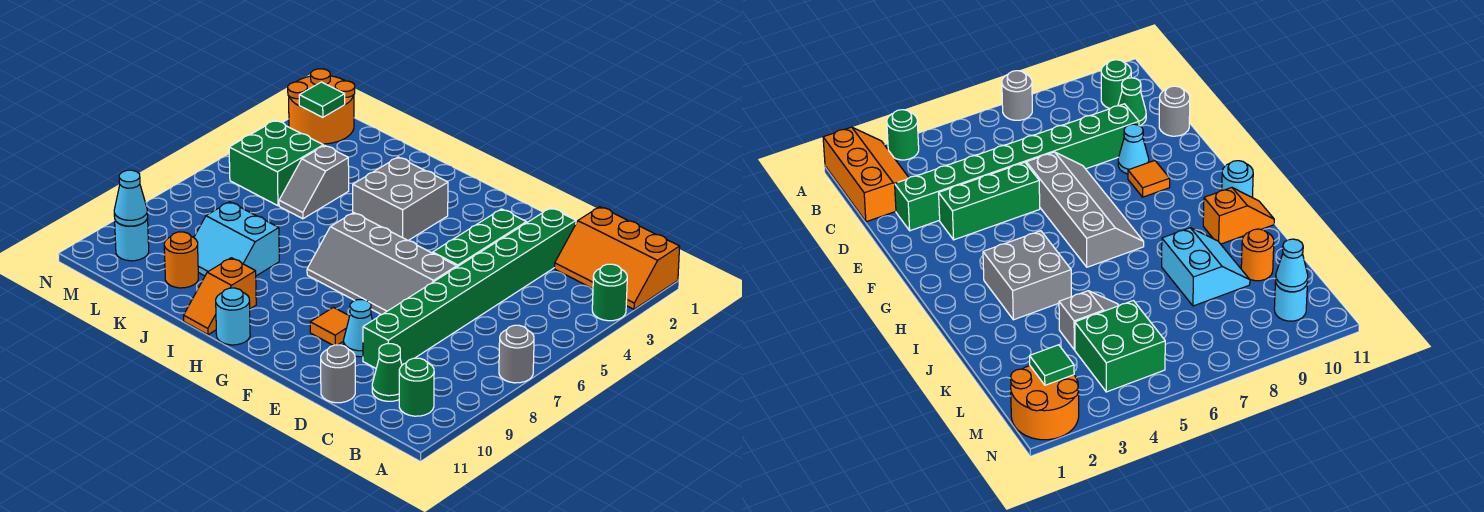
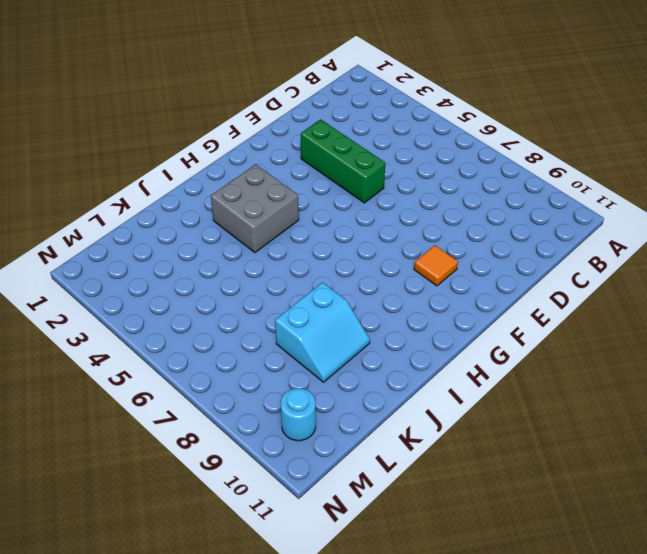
none -> orange slope A1:C2 level 1 top 1
none -> green round brick A3 level 1
none -> grey round brick A7 level 1

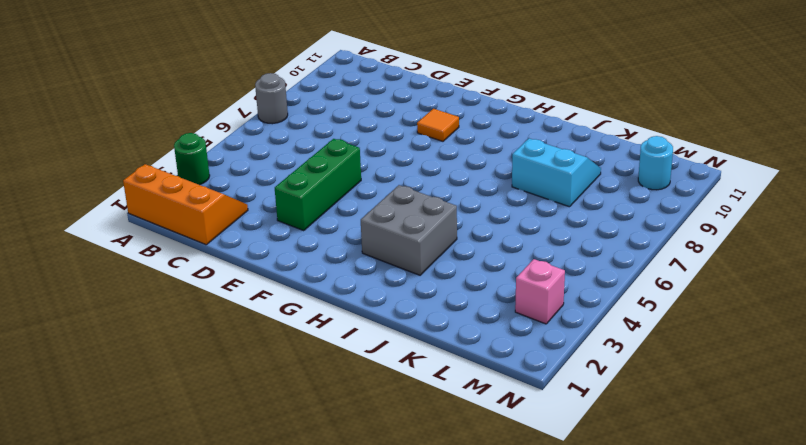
pink brick M3 level 1 -> none
none -> green round brick B10 level 1
none -> green cone C10 level 1
none -> green brick D2:D9 level 1

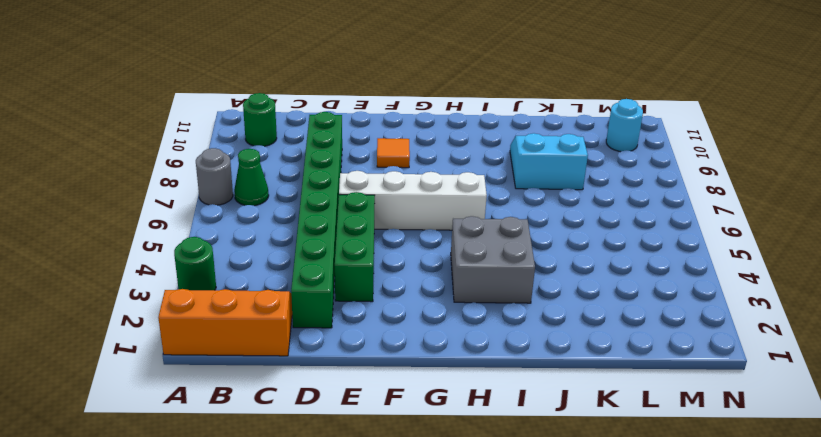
green cone B7 level 1 -> green cone C10 level 1
white brick E6:H6 level 1 -> grey slope E6:H7 level 1 top 6
none -> grey round brick D11 level 1
none -> cyan cone E9 level 1
none -> cyan round brick H11 level 1

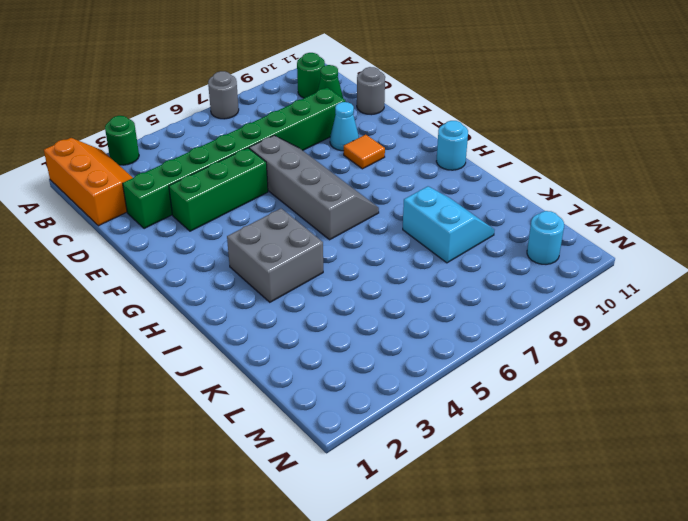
none -> orange slope I10:I11 level 1 top 10
none -> grey slope K4:K5 level 1 top 4
none -> orange round brick K10 level 1

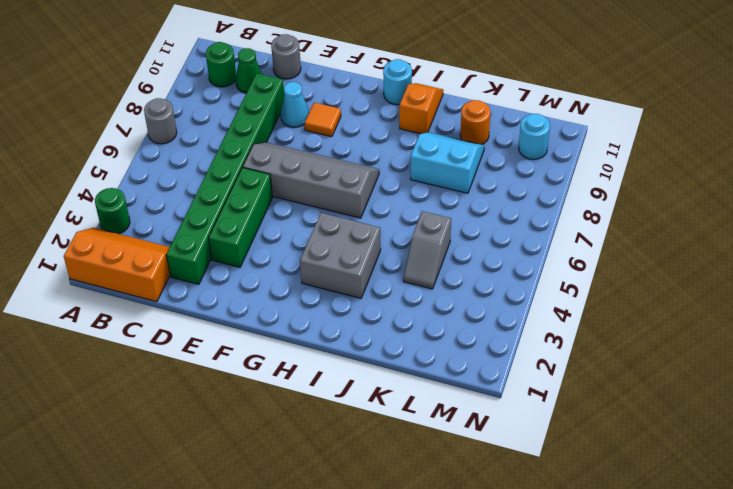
grey slope K4:K5 level 1 top 5 -> grey slope K4:K5 level 1 top 4
none -> green brick L4:M5 level 1
none -> orange round brick M1:N2 level 1
none -> green tile M2 level 2

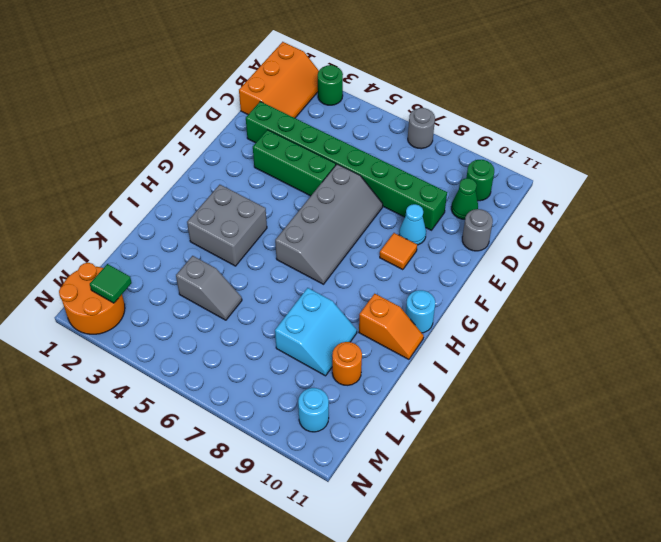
none -> green brick L4:M5 level 1
none -> cyan cone M10 level 2

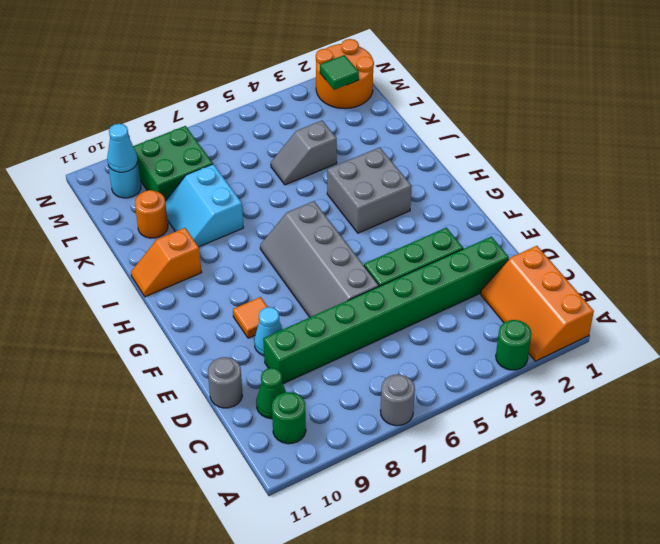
green brick L8:M9 level 1 -> green brick L4:M5 level 1
none -> cyan round brick H11 level 1

